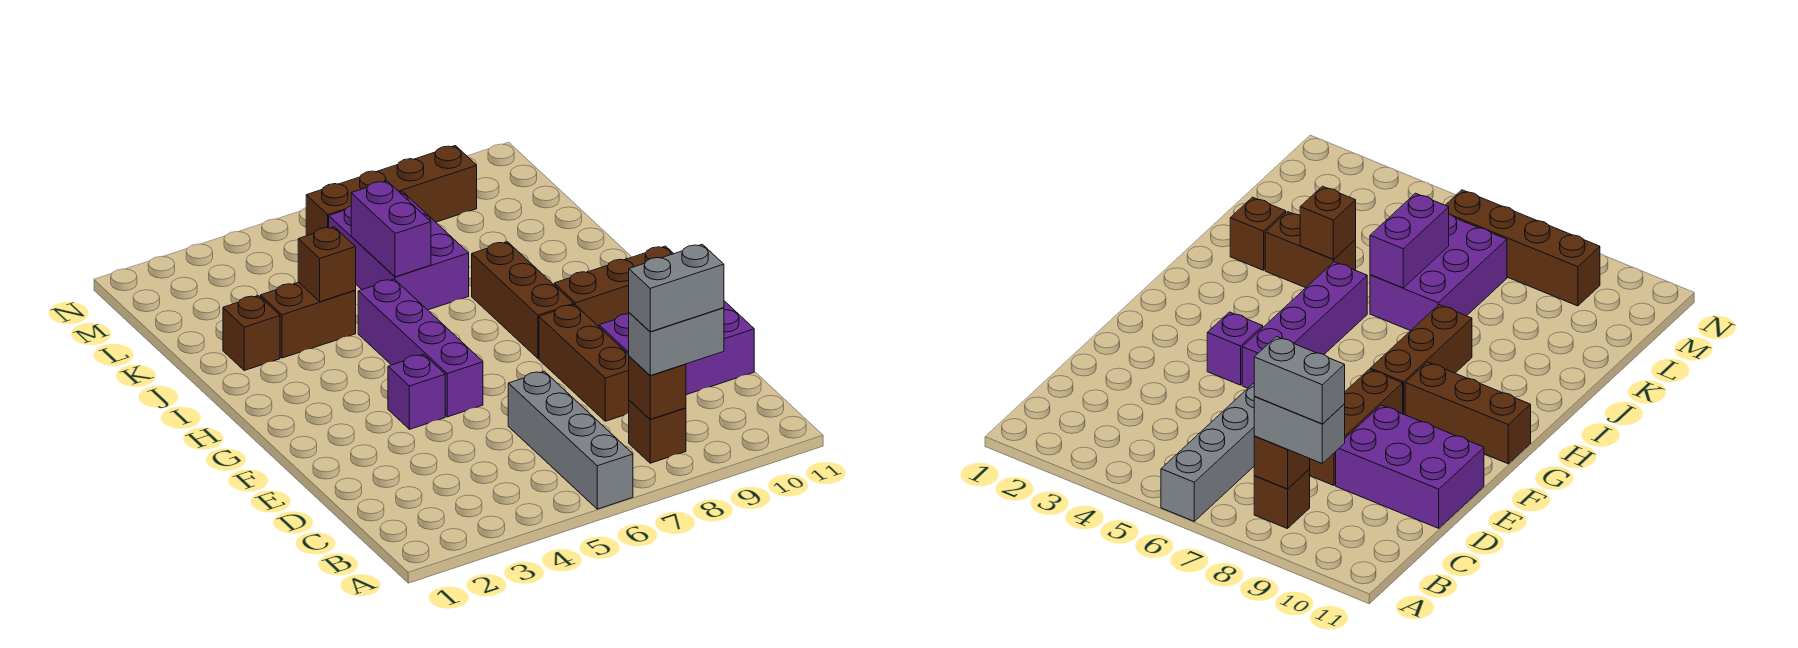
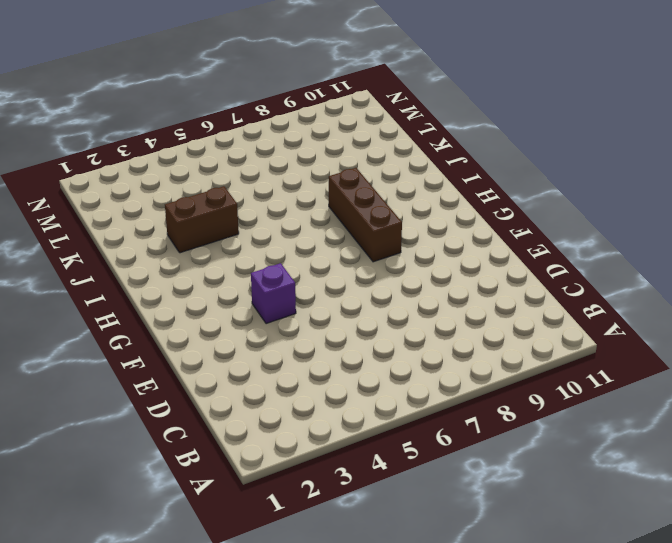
none -> grey brick A6:D6 level 1
none -> brown brick B8 level 1
none -> brown brick D8:F8 level 1

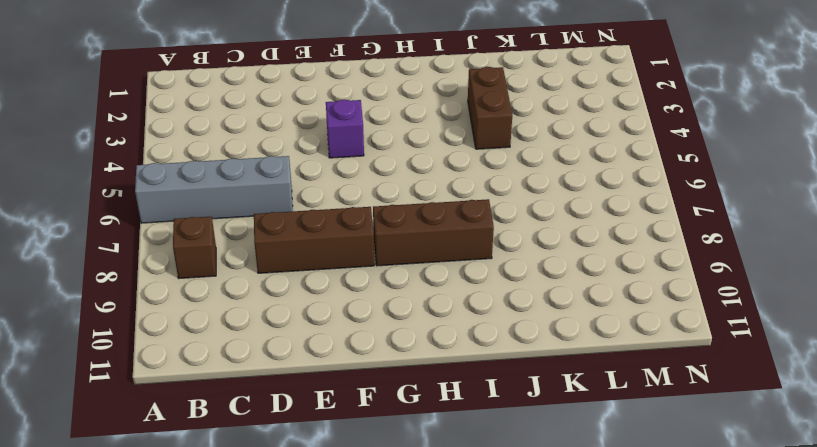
none -> purple brick D9:E11 level 1
none -> purple brick F5:I5 level 1
none -> brown brick G9:G11 level 1

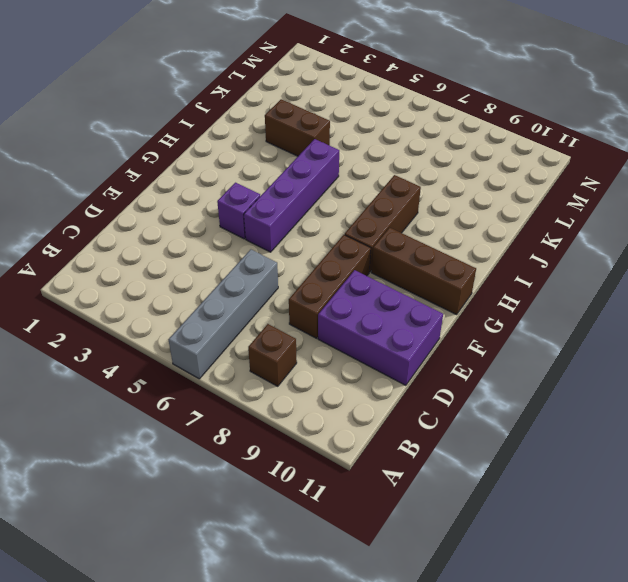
none -> brown brick J2 level 1
none -> purple brick J6:L7 level 1
none -> brown brick M6:M9 level 1

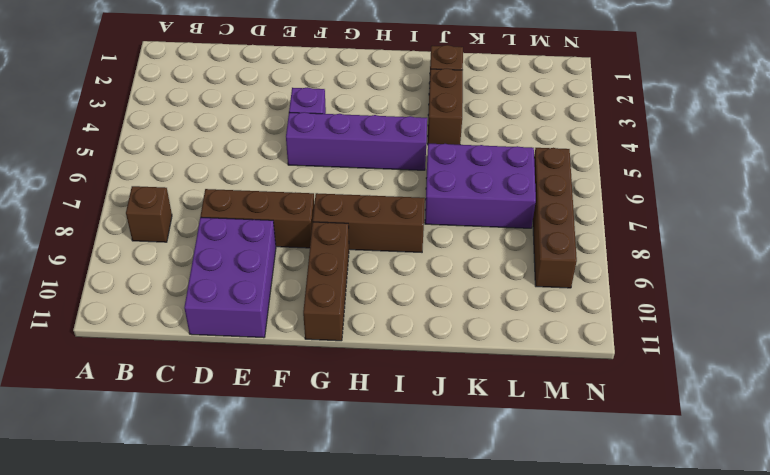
none -> grey brick A6:D6 level 1
none -> brown brick B8 level 2
none -> brown brick J4 level 2

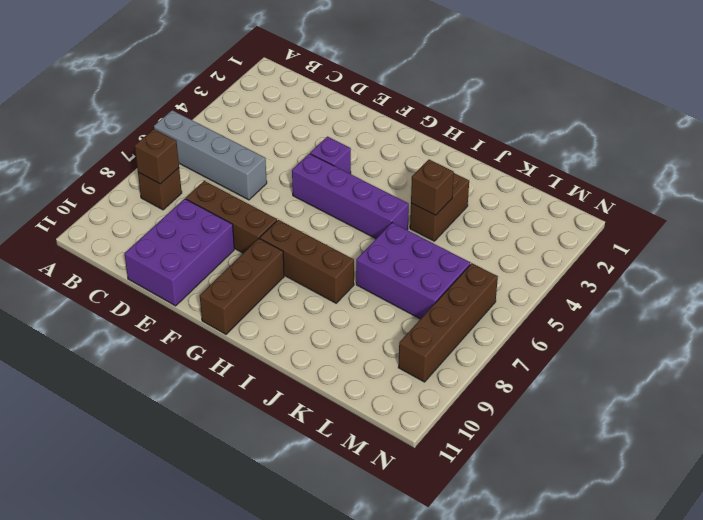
none -> brown brick J2 level 1
none -> purple brick J6:K6 level 2
none -> grey brick B8:B9 level 3

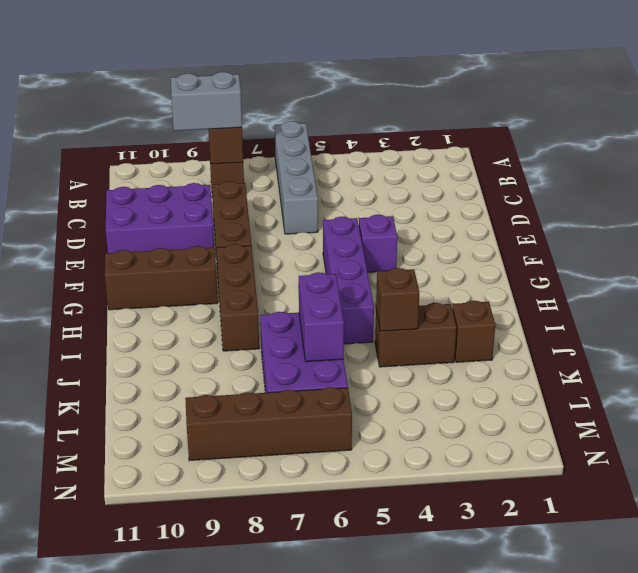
none -> grey brick B8:B9 level 4

